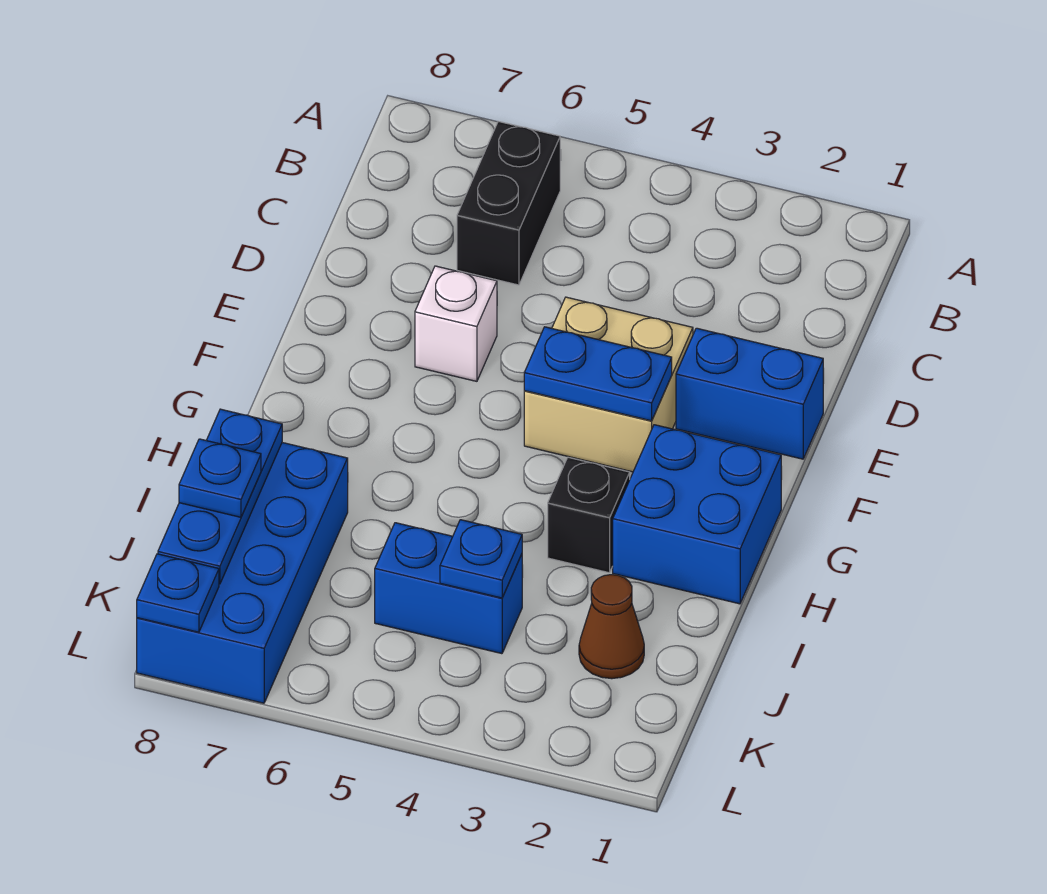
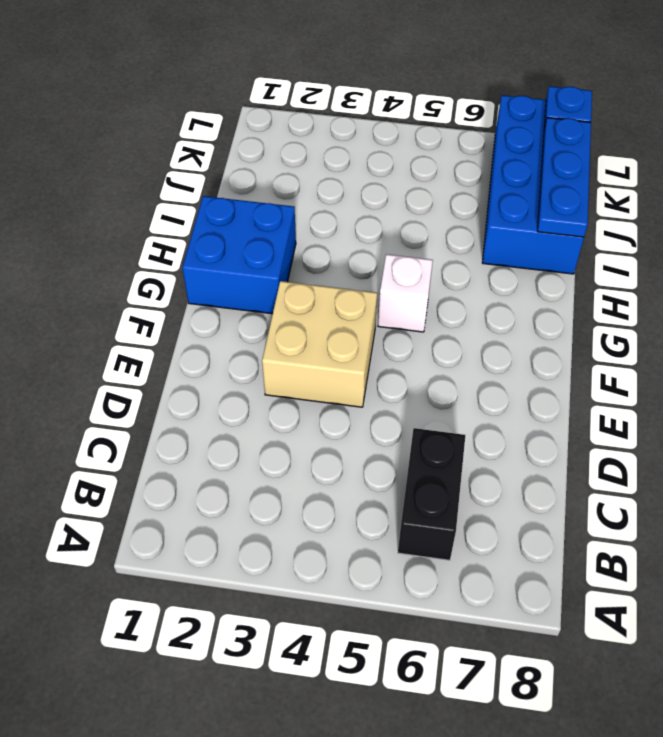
white brick G5 level 1 -> white brick E6 level 1
none -> blue brick E1:E2 level 1
none -> black brick H3 level 1
none -> brown cone J2 level 1

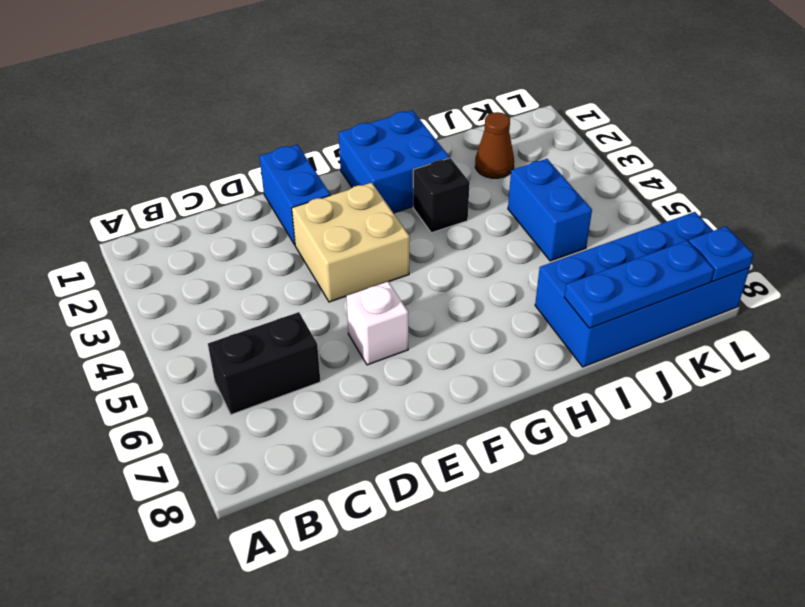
none -> blue plate F3:F4 level 2
none -> blue plate J4 level 2
none -> blue plate J8 level 3

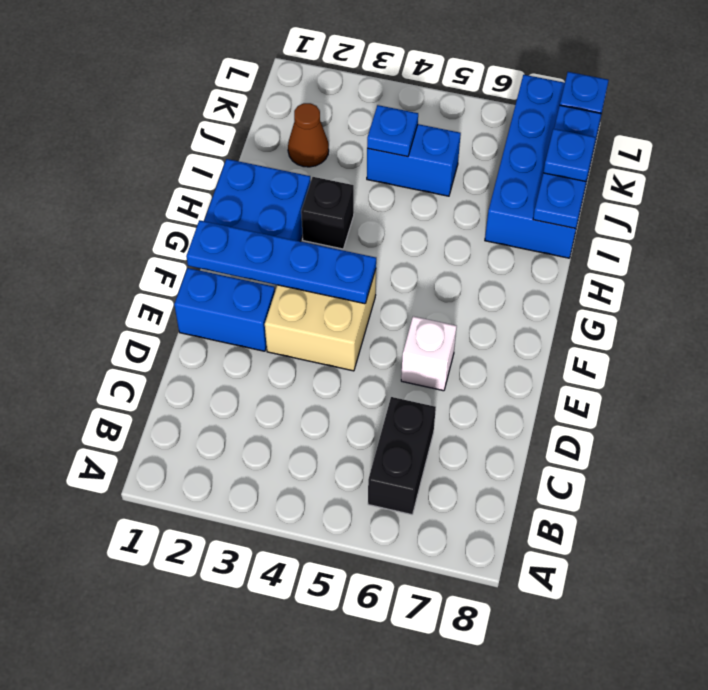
blue plate F1:F4 level 2 -> blue plate F3:F4 level 2

